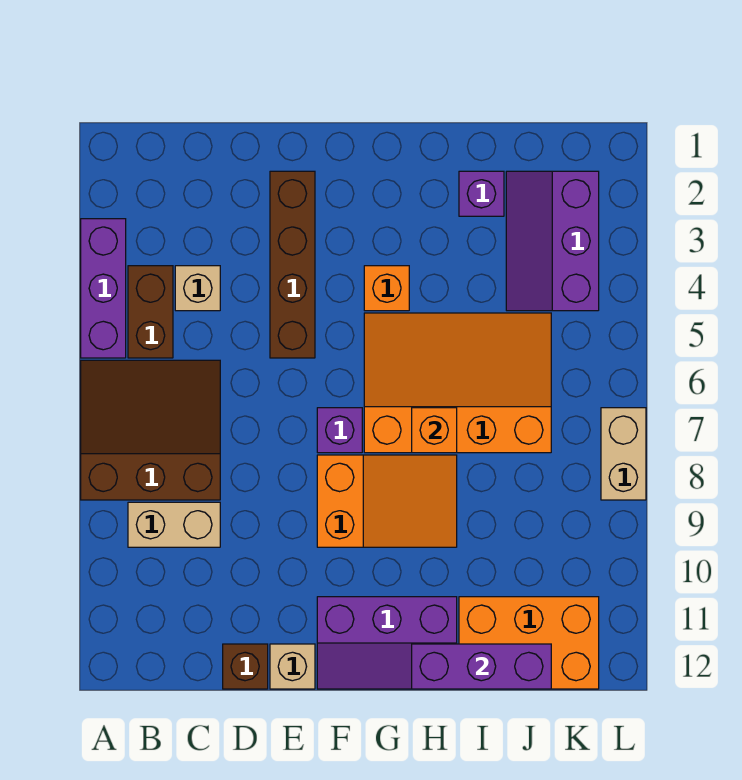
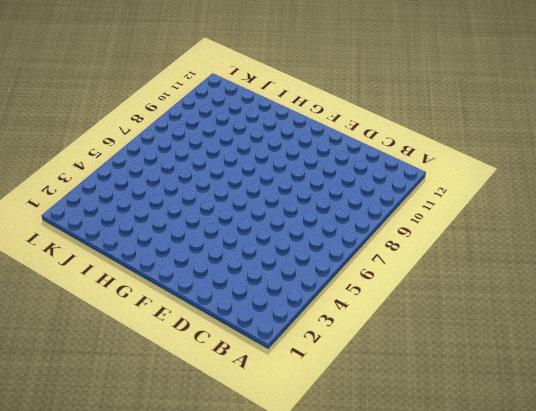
none -> purple brick A3:A5 level 1
none -> brown slope A6:C8 level 1 top 8
none -> brown brick B4:B5 level 1

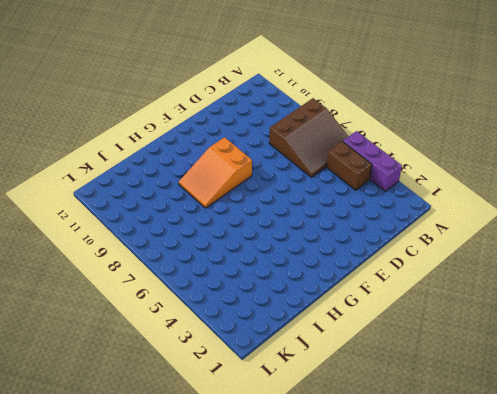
none -> tan brick B9:C9 level 1
none -> tan brick C4 level 1
none -> brown brick D12 level 1

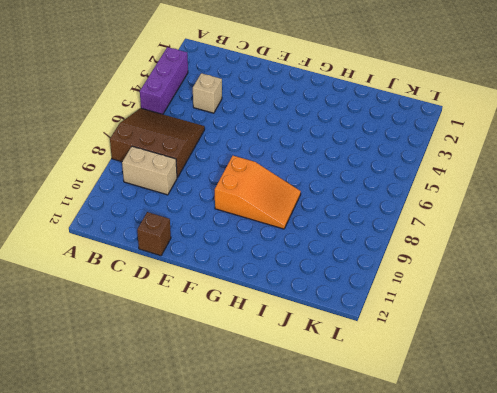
none -> brown brick B4:B5 level 1
none -> brown brick E2:E5 level 1
none -> tan brick E12 level 1

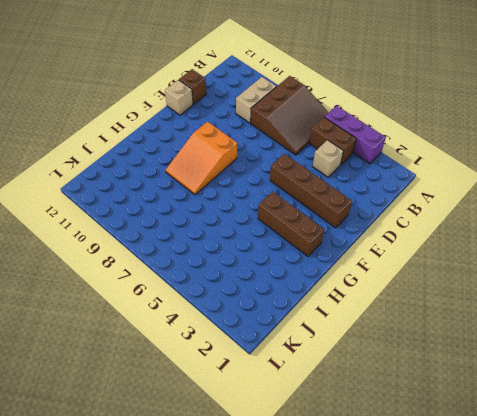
brown brick G2:G4 level 1 -> orange brick G4 level 1
none -> purple brick F7 level 1
none -> purple slope F11:H12 level 1 top 11
none -> orange slope G5:J7 level 1 top 7

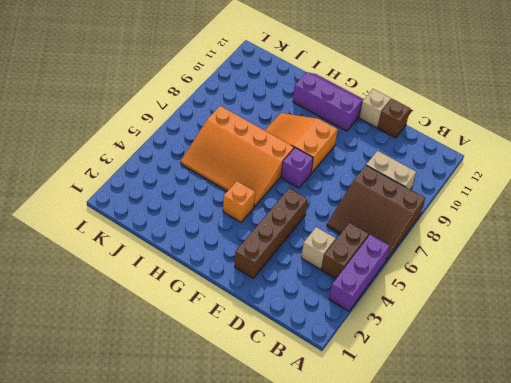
none -> purple brick I2 level 1
none -> orange brick I11:K12 level 1
none -> purple slope J2:K4 level 1 top K

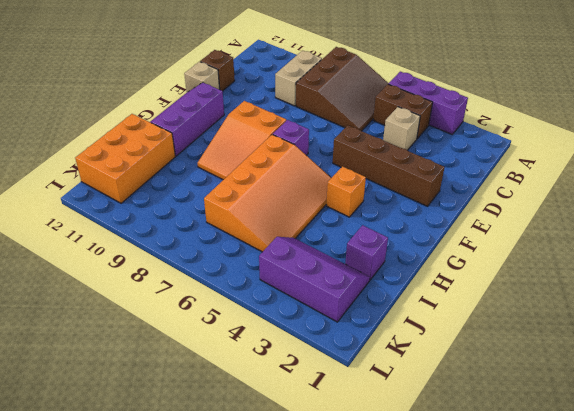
none -> tan brick L7:L8 level 1
none -> orange brick H7 level 2
none -> purple brick H12:J12 level 2

